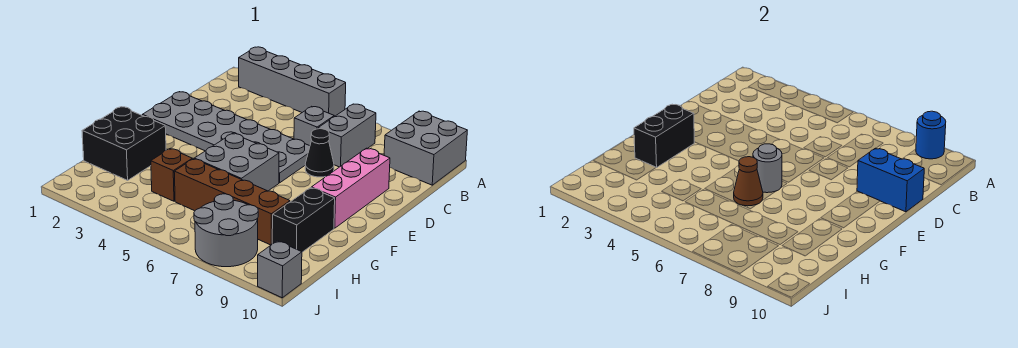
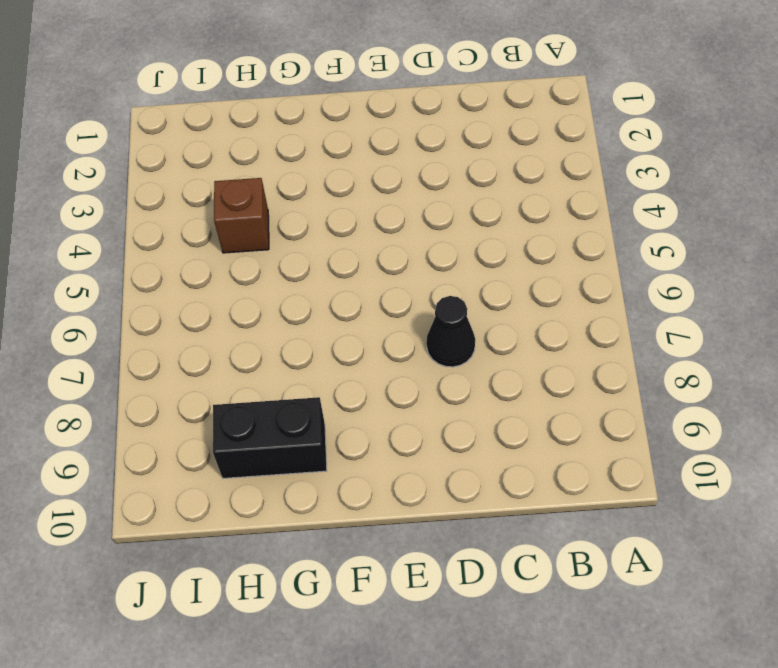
none -> grey brick A2:A5 level 1
none -> grey brick A9:B10 level 1
none -> grey brick B7:C7 level 1

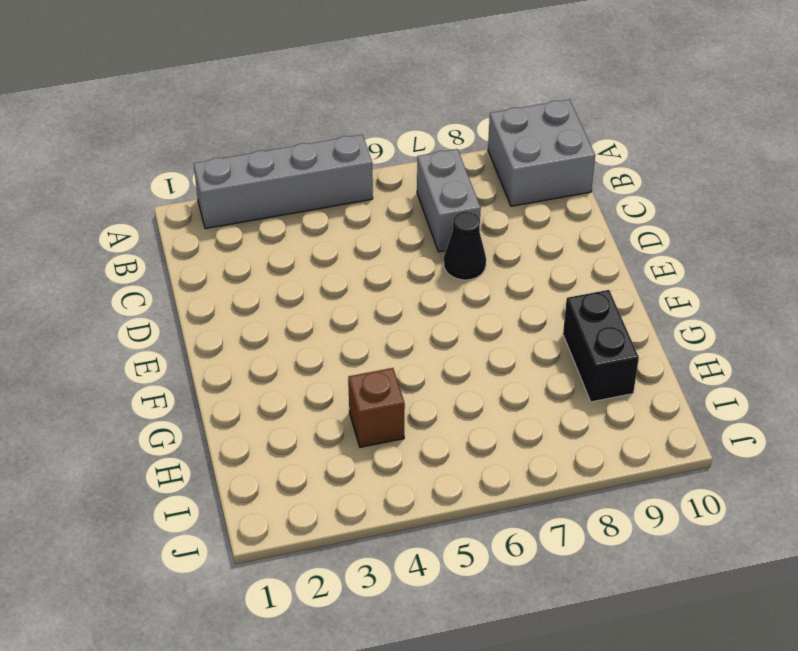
none -> grey brick C6 level 1
none -> grey plate D1:E6 level 1
none -> pink brick D9:F9 level 1

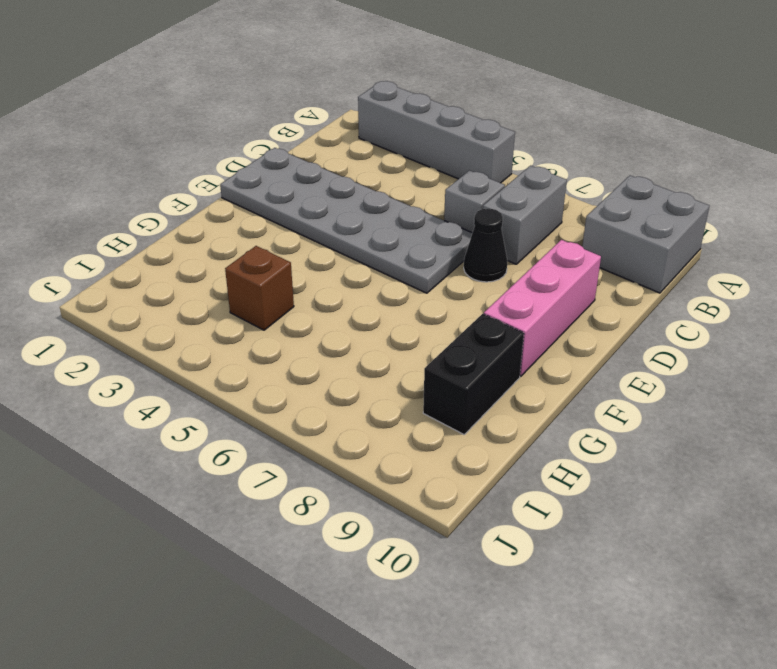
none -> grey brick F5:G6 level 1
none -> black brick G1:H2 level 1
none -> brown brick H5:H8 level 1

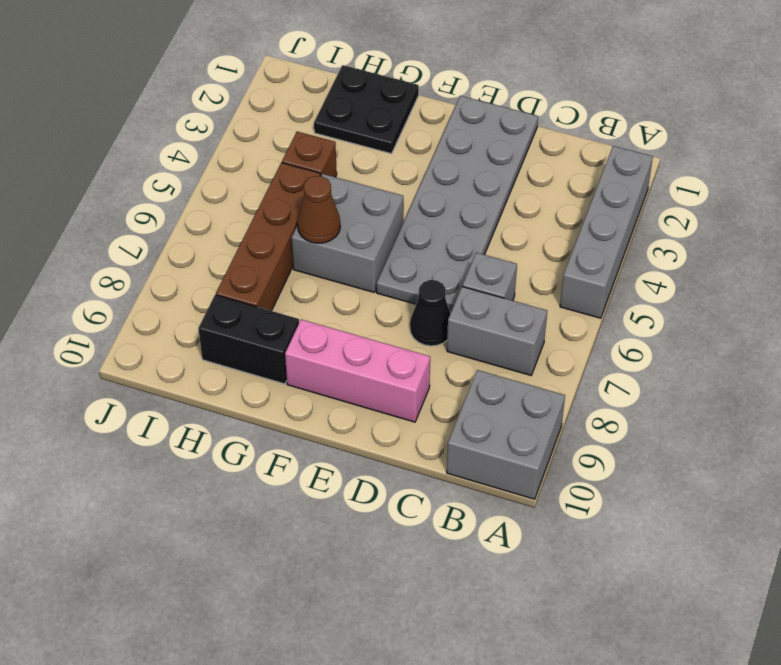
black plate G1:H2 level 1 -> black brick G1:H2 level 1
none -> grey round brick I7:J8 level 1
none -> grey brick J10 level 1
none -> blue round brick A9 level 2

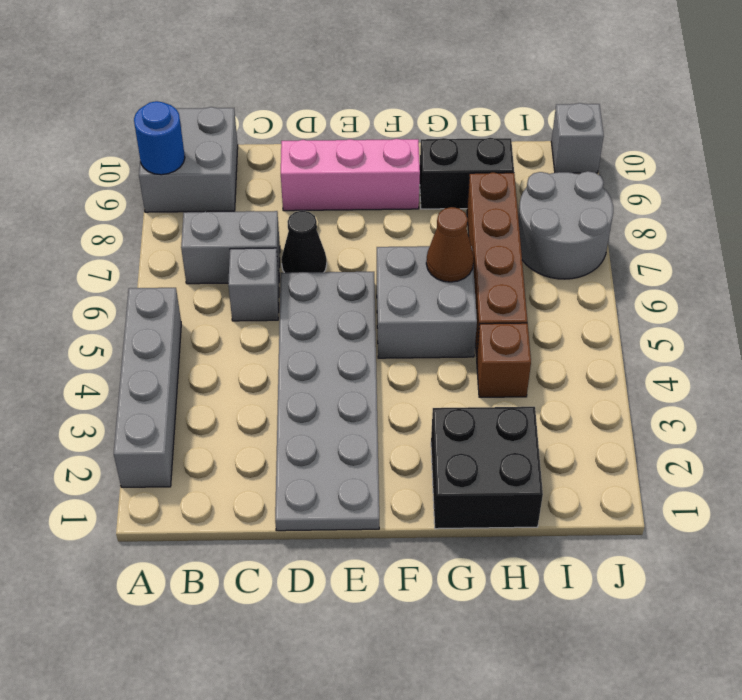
none -> blue brick D9:D10 level 2
none -> black brick F2:G2 level 2
none -> grey round brick F6 level 2

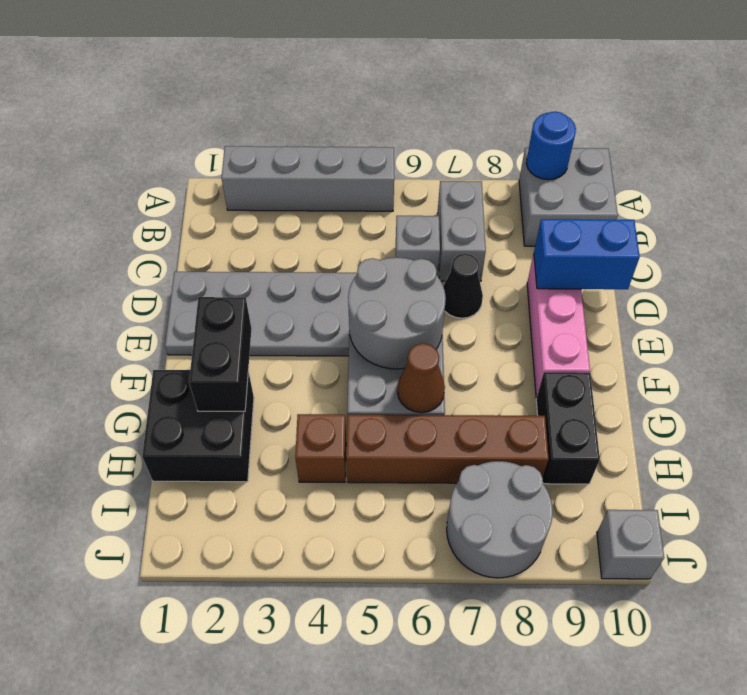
grey round brick E5:F6 level 2 -> grey round brick F6 level 2

